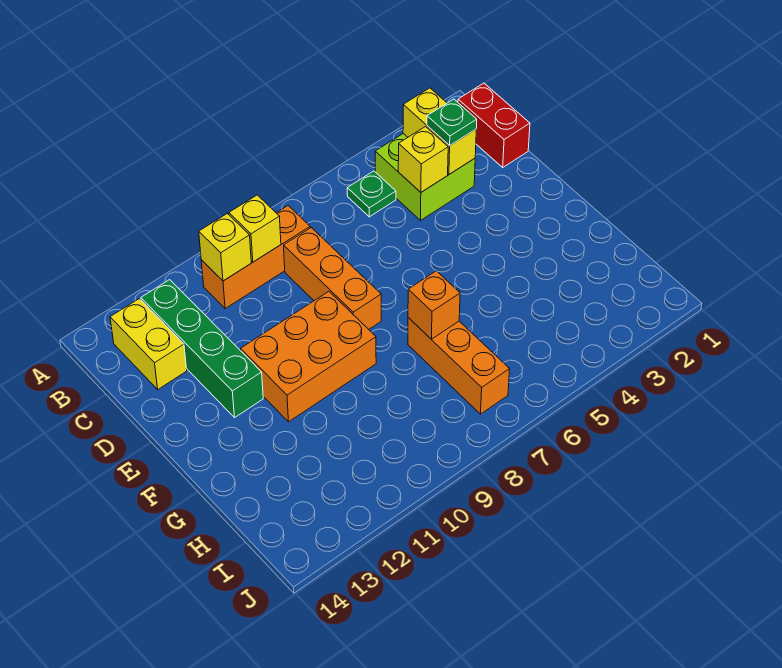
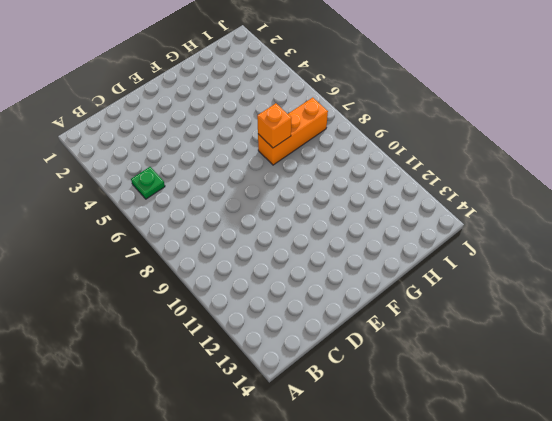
none -> red brick B1:C1 level 1
none -> lime brick B3:C4 level 1
none -> orange brick B8:B10 level 1

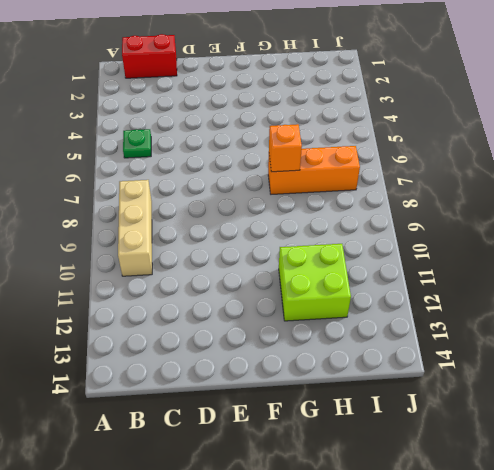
tan brick B8:B10 level 1 -> orange brick B8:B10 level 1
lime brick G11:H12 level 1 -> lime brick B3:C4 level 1
none -> green brick B12:E12 level 1
none -> yellow brick B13:C13 level 1
none -> orange brick C8:E8 level 1

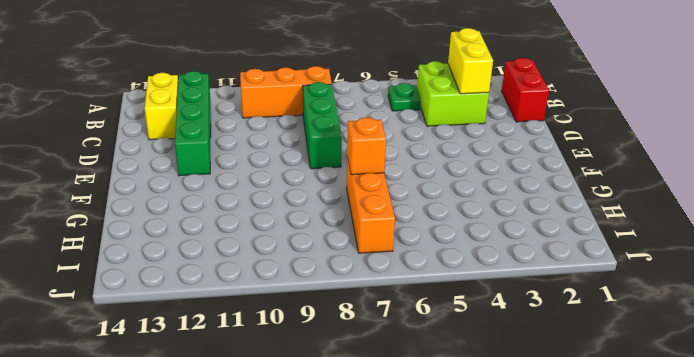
green brick C8:E8 level 1 -> orange brick C8:E8 level 1
none -> orange brick E9:F11 level 1
none -> yellow brick B9 level 2
none -> yellow brick B10 level 2

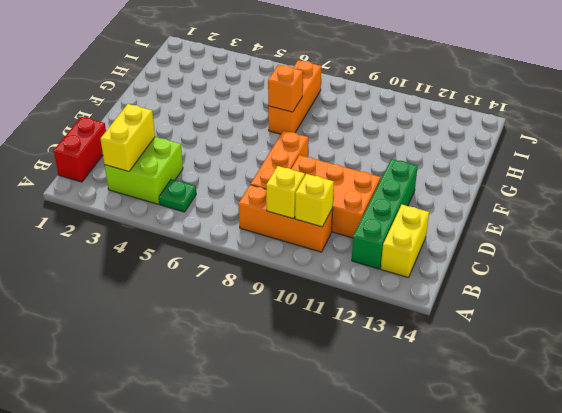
orange brick C9:D11 level 1 -> orange brick E9:F11 level 1
none -> yellow brick C4 level 2
none -> green plate C3 level 3

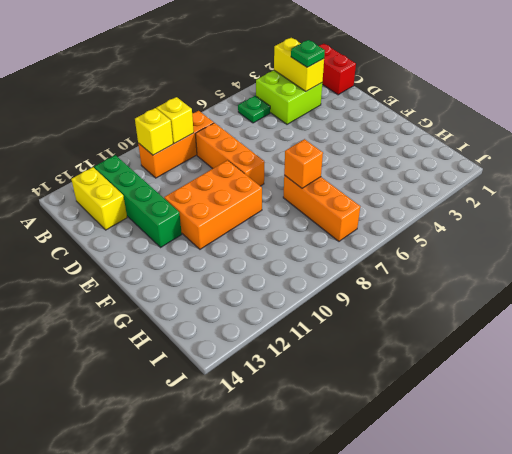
none -> yellow brick C4 level 2

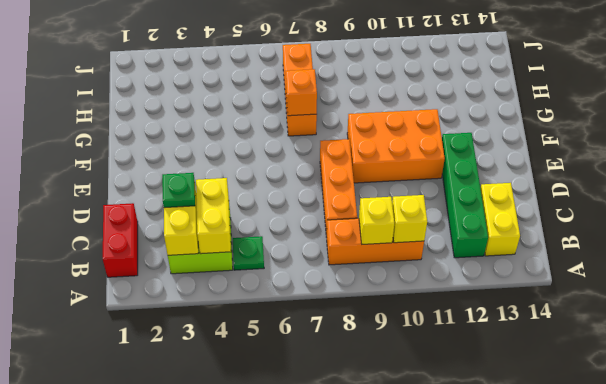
yellow brick B4:C4 level 2 -> yellow brick C4 level 2

